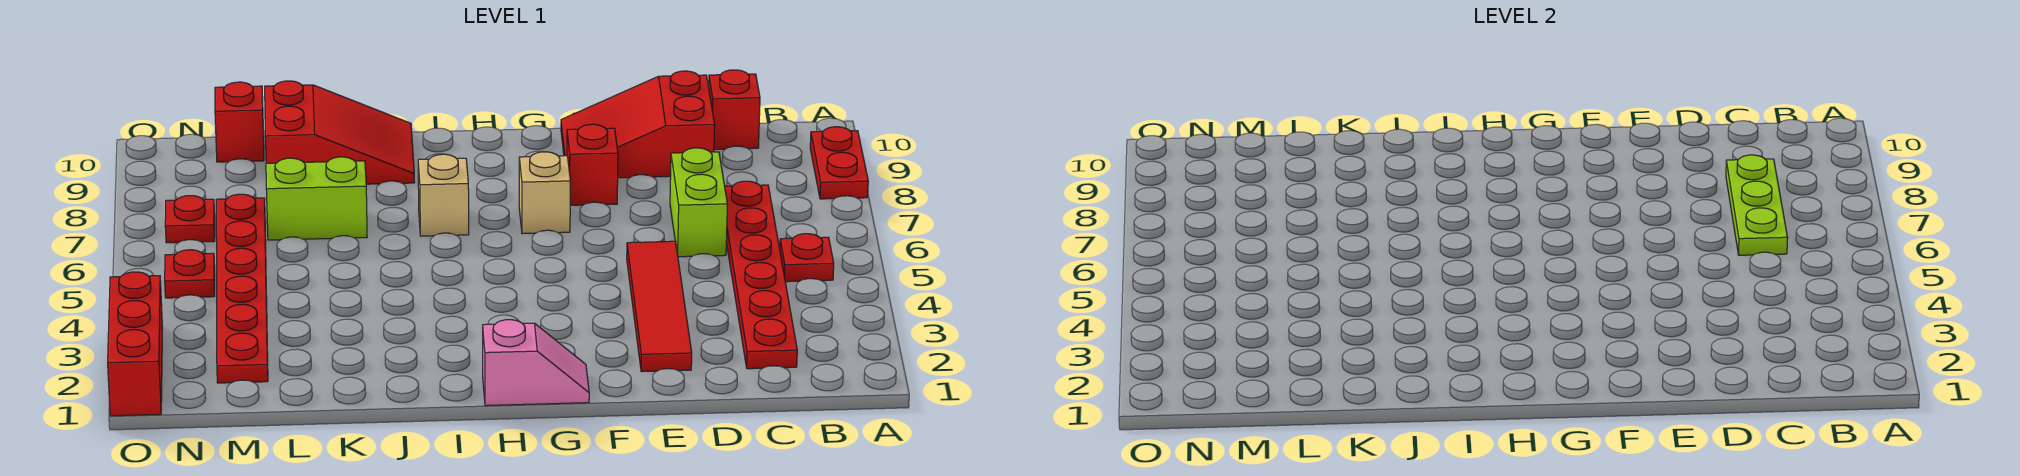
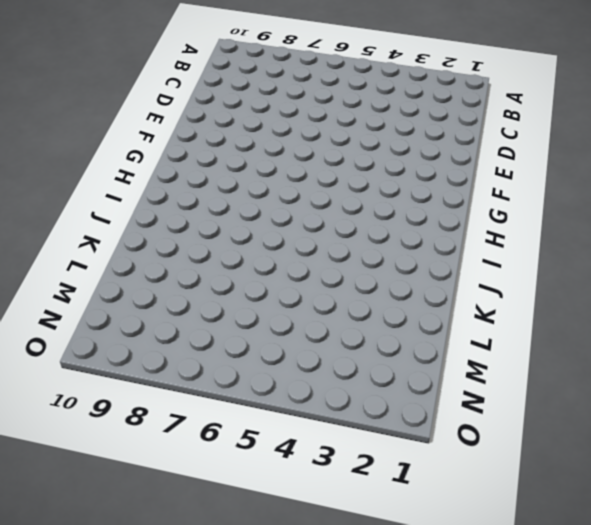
none -> red plate A8:A9 level 1
none -> red plate B5 level 1
none -> red plate C2:C7 level 1

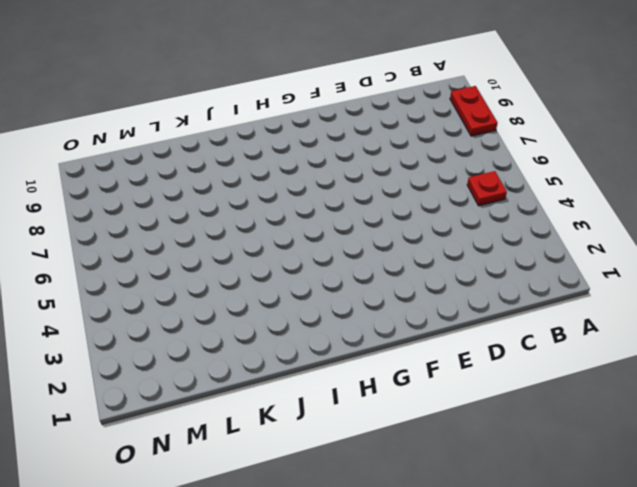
none -> red plate C2:C7 level 1
none -> red brick C10 level 1
none -> lime brick D6:D7 level 1

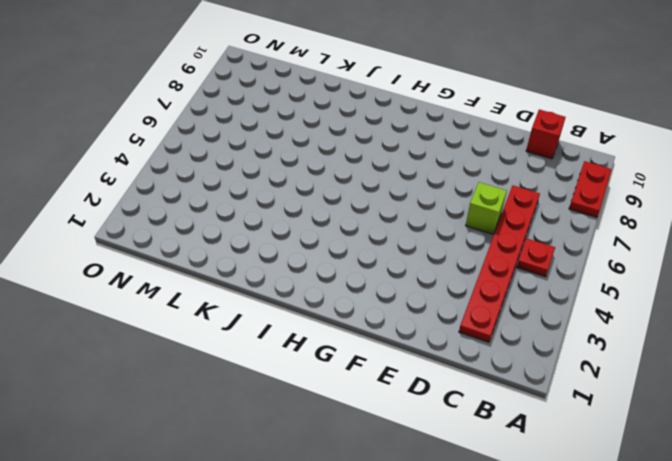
lime brick D6 level 1 -> lime brick D6:D7 level 1
none -> red slope D9:F10 level 1 top D
none -> red tile E2:E5 level 1
none -> red brick F8 level 1

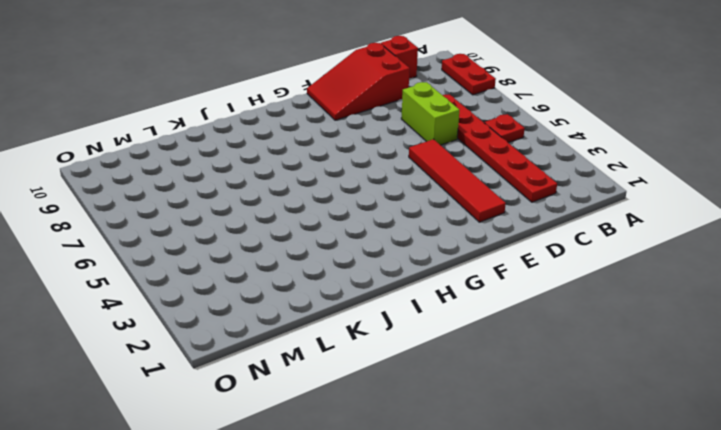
none -> red brick F8 level 1
none -> pink slope G1:H1 level 1 top H
none -> tan brick G7 level 1

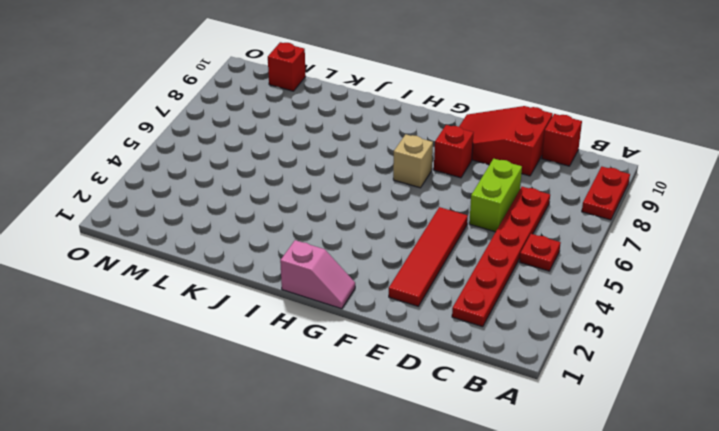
none -> tan brick I7 level 1
none -> red slope J9:L10 level 1 top L
none -> lime brick K7:L7 level 1

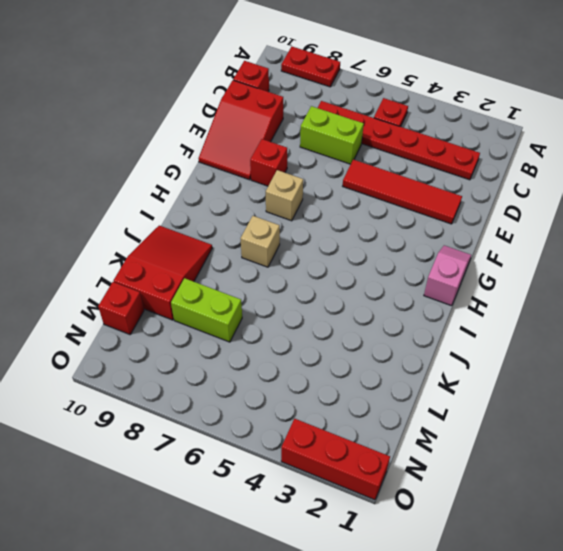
lime brick L7:L8 level 1 -> lime brick K7:L7 level 1
none -> red plate M2:M7 level 1
none -> red plate N5 level 1
none -> red plate N7 level 1

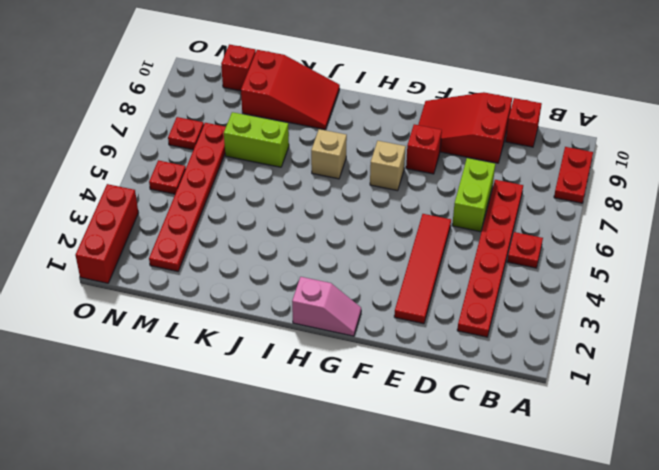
none -> lime plate C6:C8 level 2

